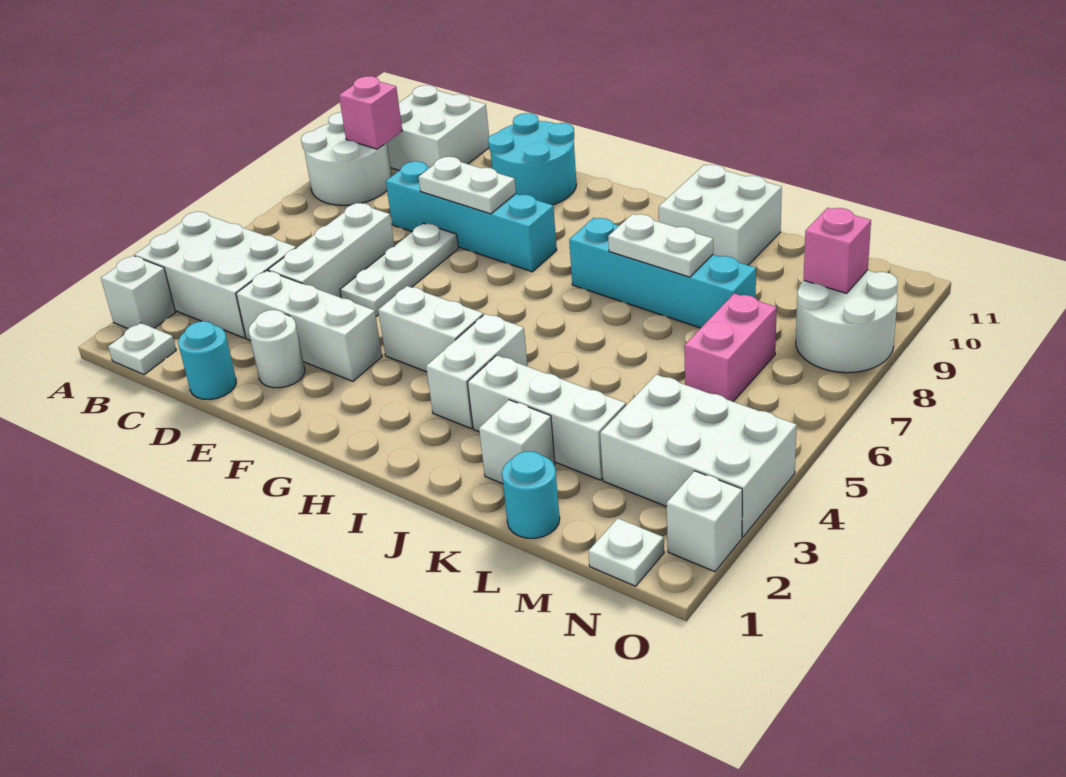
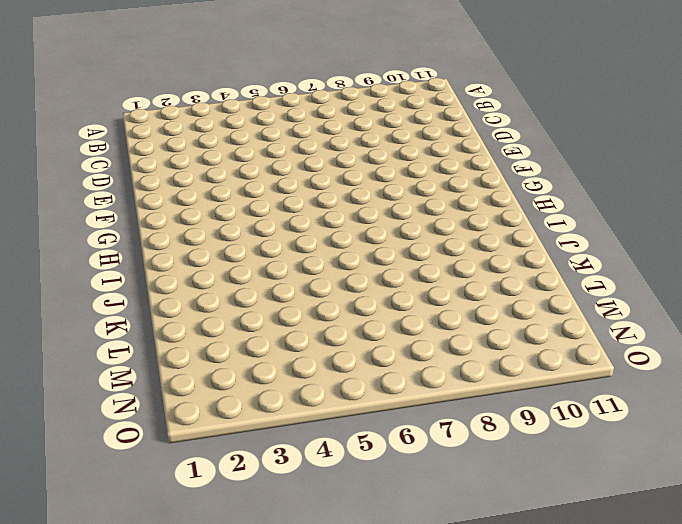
none -> white brick A2 level 1
none -> white brick A3:C4 level 1
none -> white round brick A8:B9 level 1

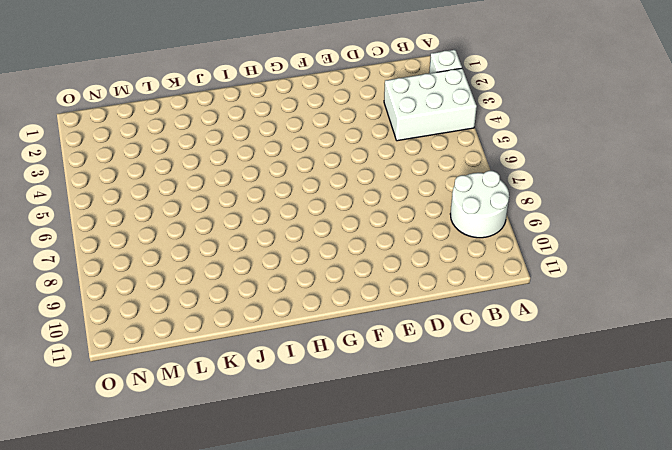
none -> white plate B1 level 1
none -> white brick B10:C11 level 1
none -> cyan round brick D1 level 1

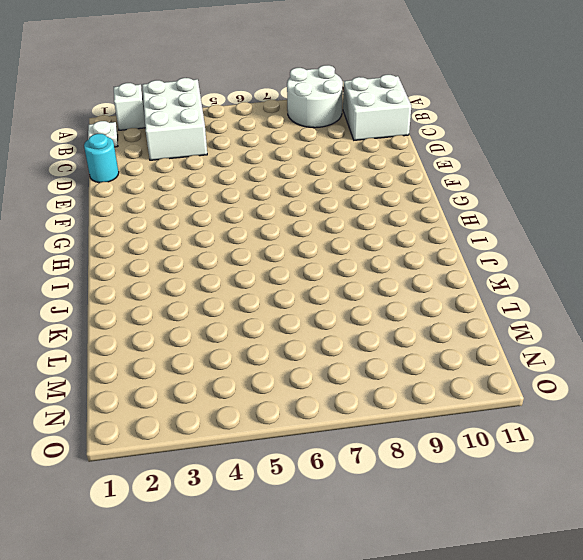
none -> white brick D3:F3 level 1
none -> white brick D4:D6 level 1
none -> cyan brick D8:G8 level 1

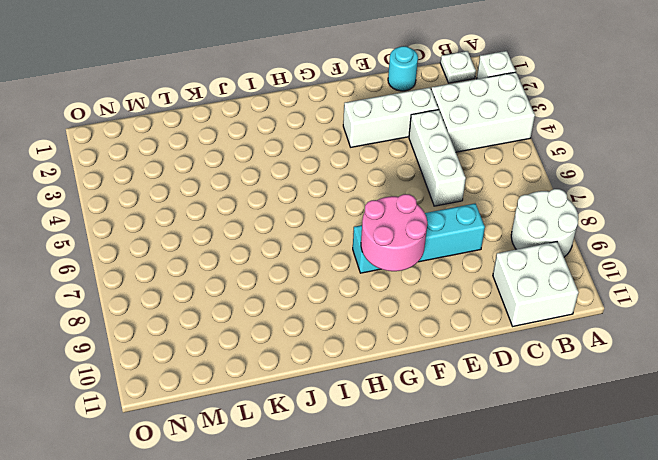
pink round brick F8:G9 level 2 -> white plate E8:F8 level 2
none -> white round brick E2 level 1
none -> white plate E5:E7 level 1
none -> cyan round brick E10:F11 level 1

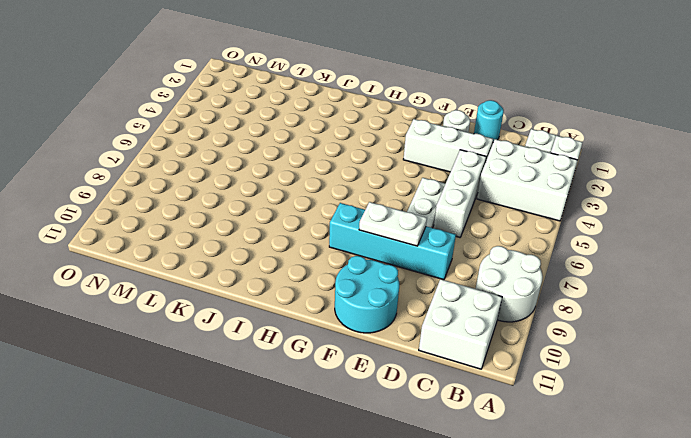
none -> white brick G4:H4 level 1
none -> white brick I3:I4 level 1
none -> cyan brick I8:L8 level 1

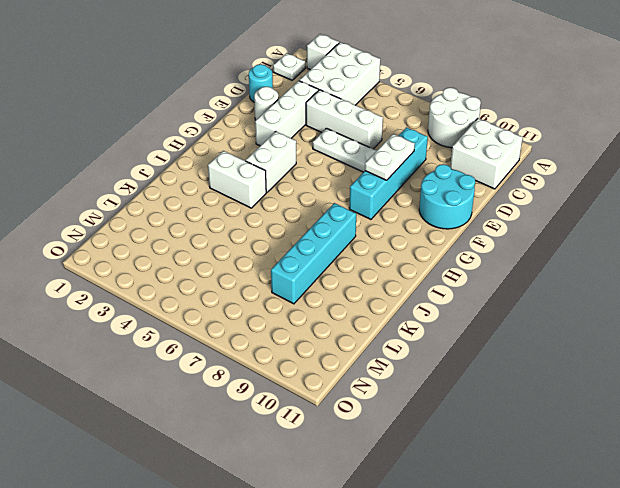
none -> white brick J3:L3 level 1
none -> white brick J10:K11 level 1
none -> white brick K2 level 1

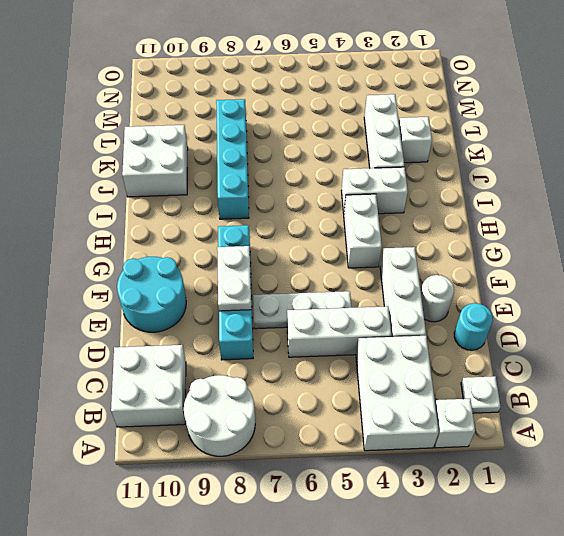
none -> cyan round brick L1 level 1
none -> white brick M3:O4 level 1
none -> pink brick M6:M7 level 1

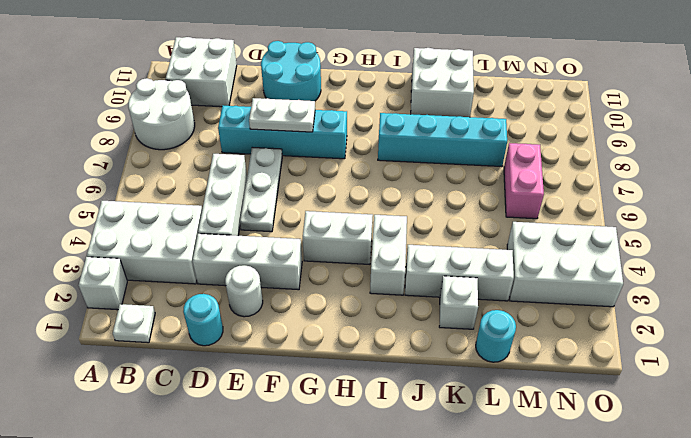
none -> white plate N1 level 1
none -> white round brick N8:O9 level 1
none -> white brick O2 level 1

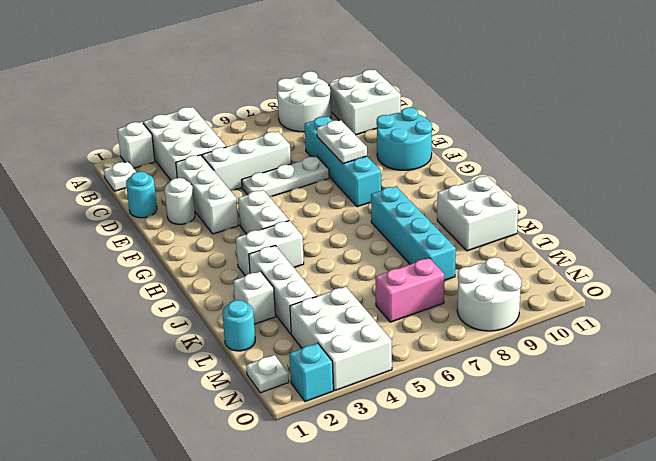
cyan brick O2 level 1 -> white brick O2 level 1
none -> pink brick B9 level 2
none -> white plate J8:K8 level 2
none -> pink brick N9 level 2

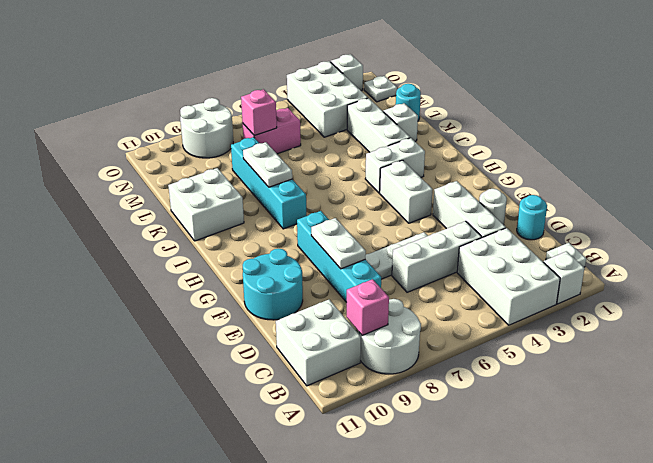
pink brick M7 level 2 -> pink brick N9 level 2

